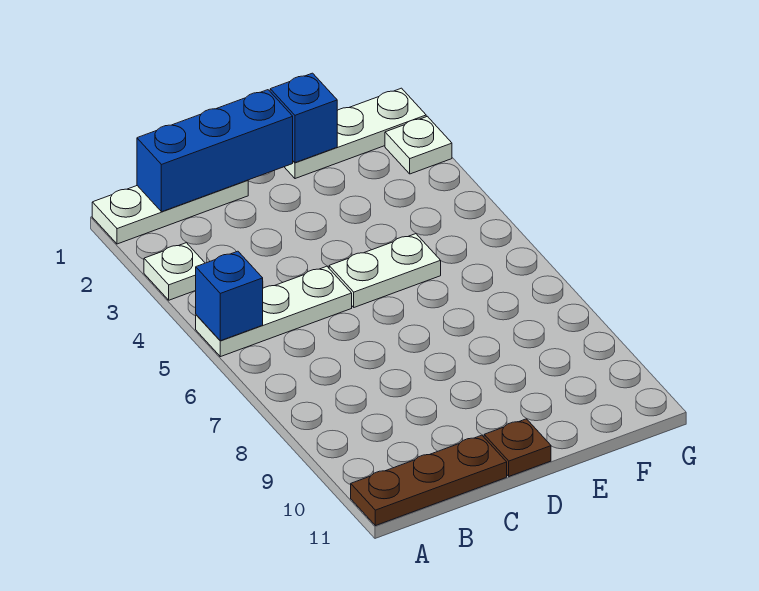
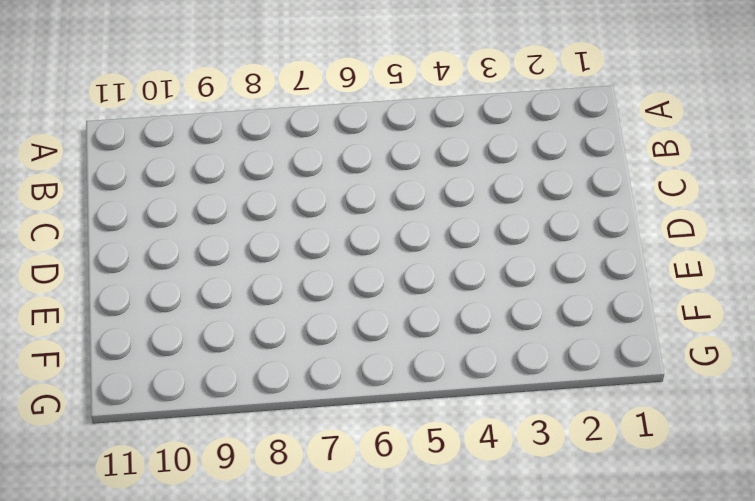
none -> white plate A1:C1 level 1
none -> white plate A3 level 1

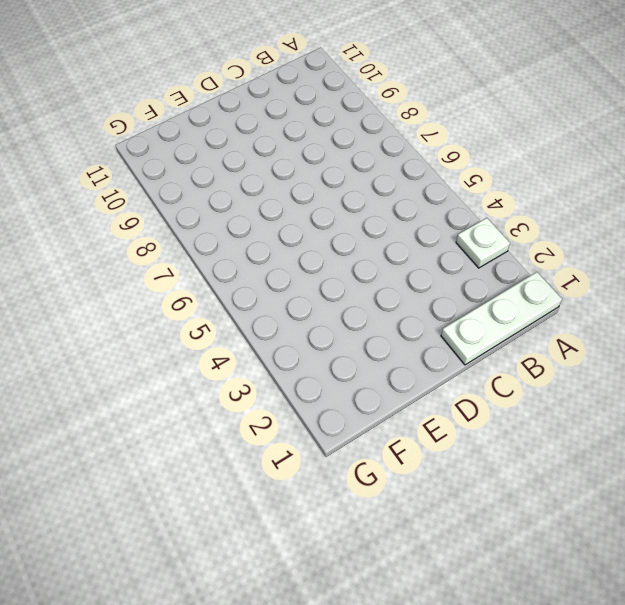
none -> white plate A5:C5 level 1
none -> brown plate A11:C11 level 1

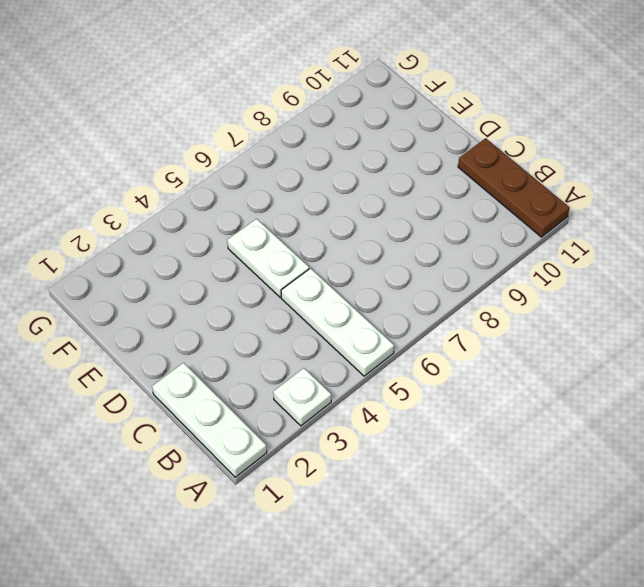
none -> brown plate D11 level 1
none -> white plate E1:G1 level 1

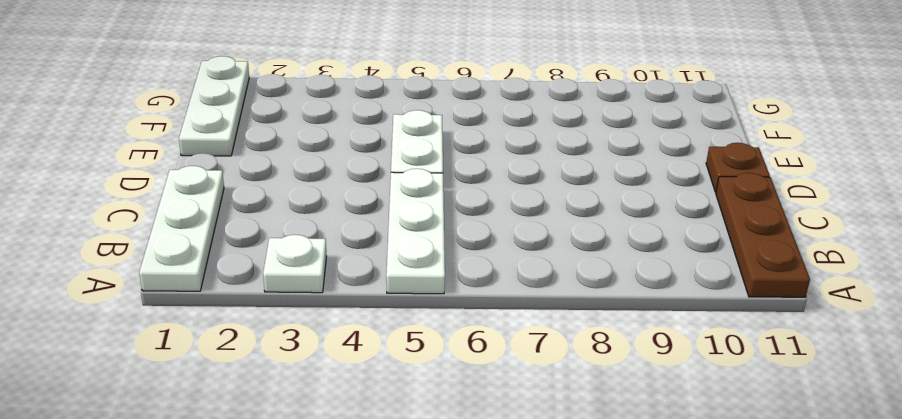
none -> white plate G2 level 1
none -> blue brick A5 level 2

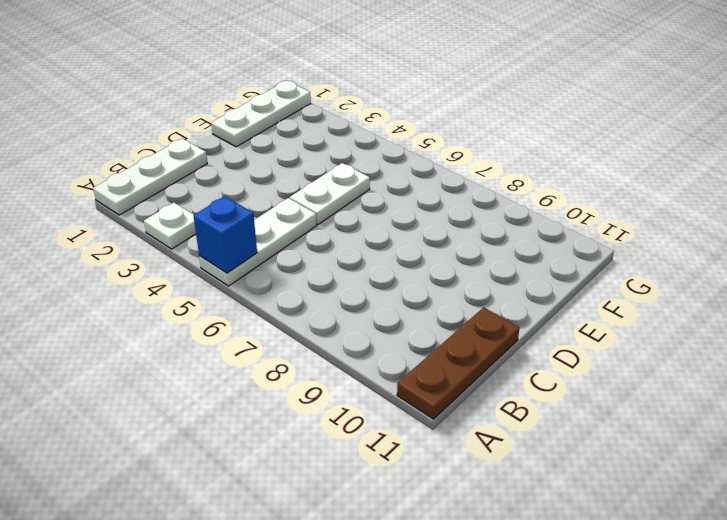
none -> brown plate D11 level 1
none -> white plate G2 level 1

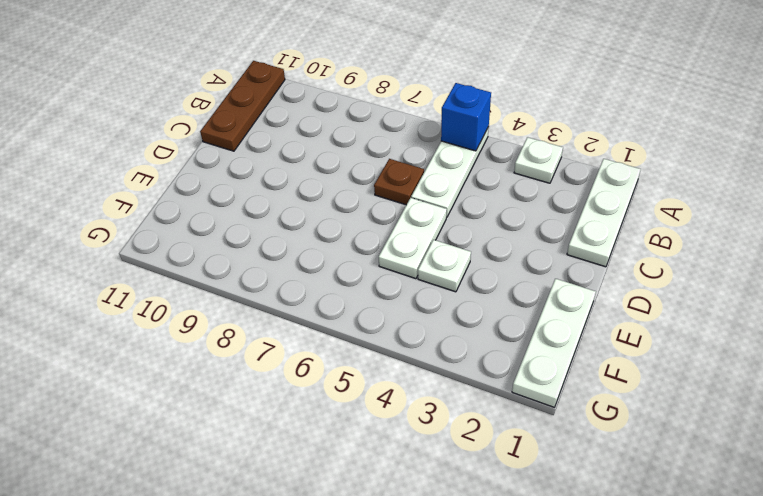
brown plate C6 level 1 -> brown plate D11 level 1
white plate E4 level 1 -> white plate G2 level 1
none -> blue brick B1:D1 level 2
none -> blue brick E1 level 2

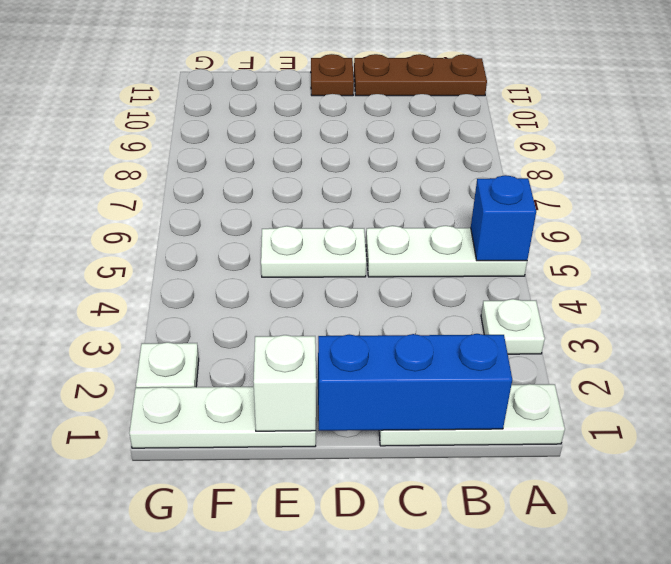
white brick E1 level 2 -> blue brick E1 level 2

